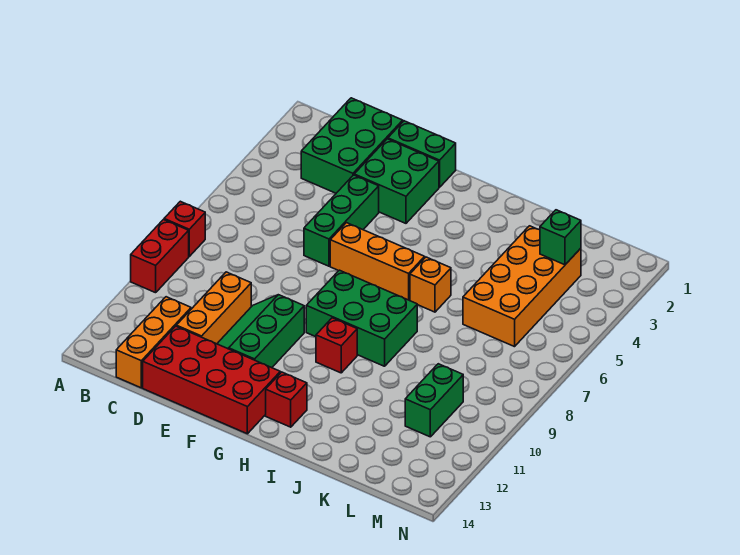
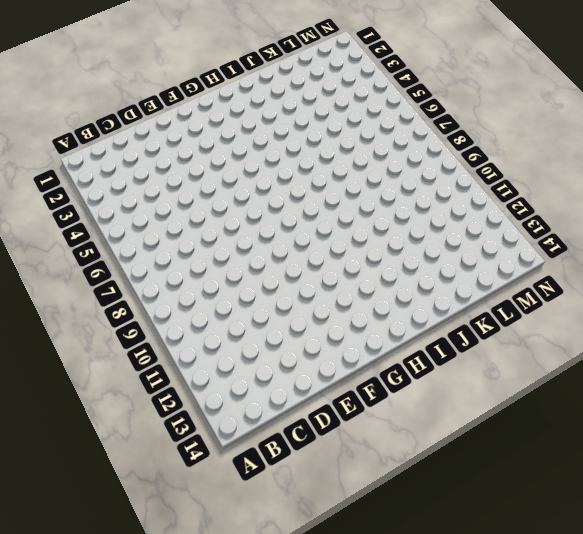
none -> red brick A8 level 1
none -> red brick A9:A10 level 1
none -> green brick C1:D3 level 1

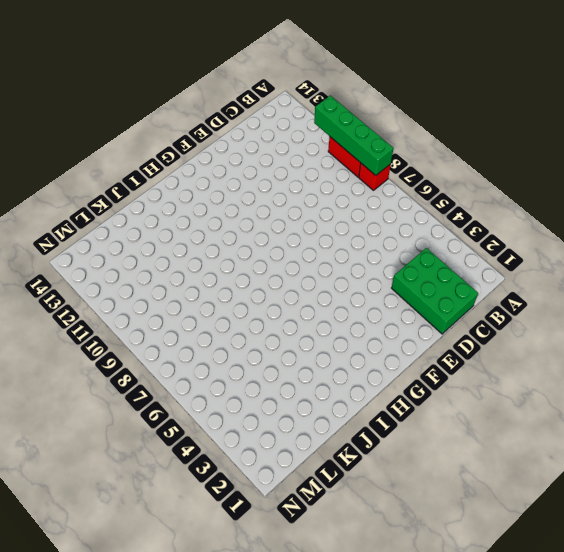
green brick A8:A11 level 2 -> none
none -> orange brick C12:C14 level 1
none -> orange brick D10:D12 level 1
none -> red brick D13:G14 level 1

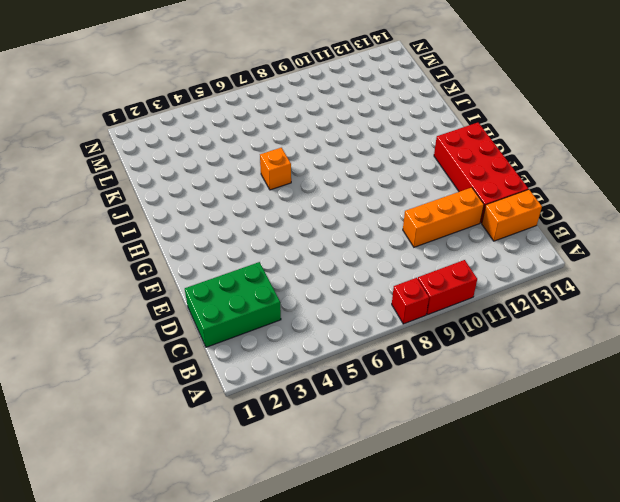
orange brick C13:C14 level 1 -> orange brick C12:C14 level 1
none -> green brick E1:F1 level 1
none -> green brick E2:F3 level 1
none -> green brick E4:E6 level 1

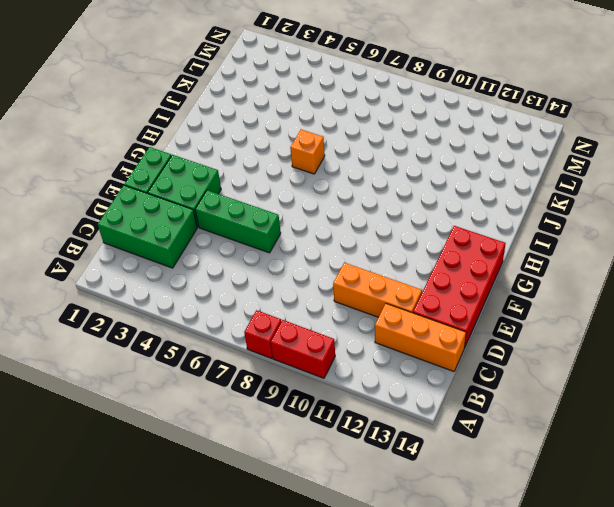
none -> green slope E10:F12 level 1 top F
none -> orange brick F6:H6 level 1
none -> green brick G8:I9 level 1

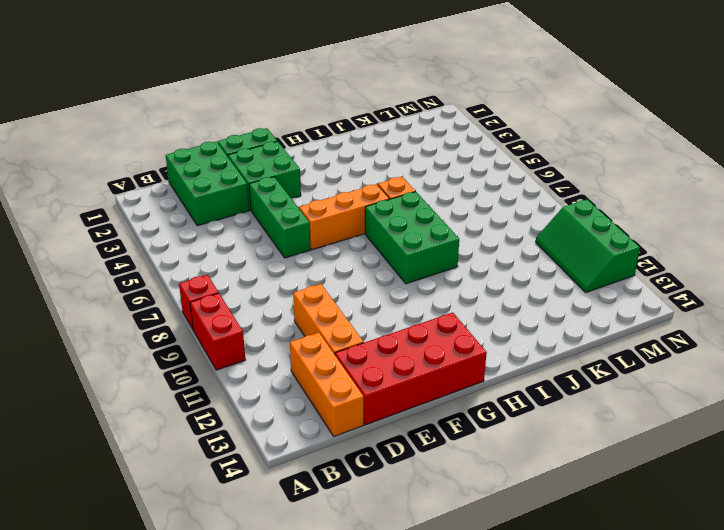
green brick H7:I9 level 1 -> green brick G8:I9 level 1
green slope M10:N12 level 1 top N -> green slope E10:F12 level 1 top F
none -> red brick H10 level 1
none -> red brick H13 level 1
none -> orange brick K3:L6 level 1

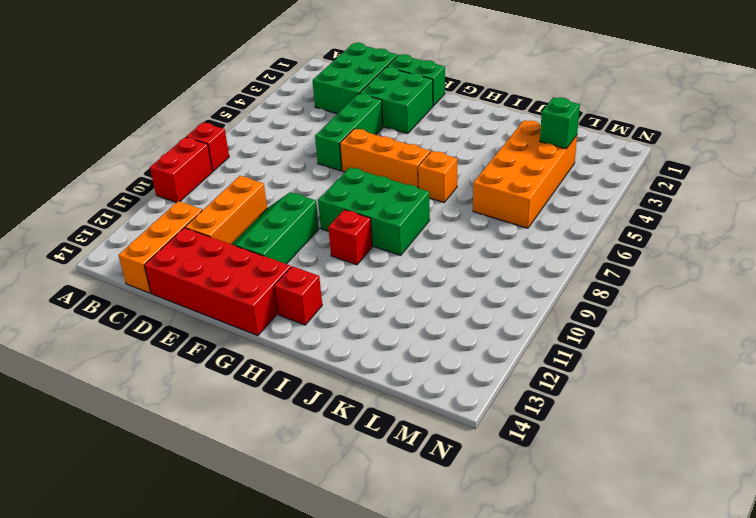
none -> green brick L10:L11 level 1

